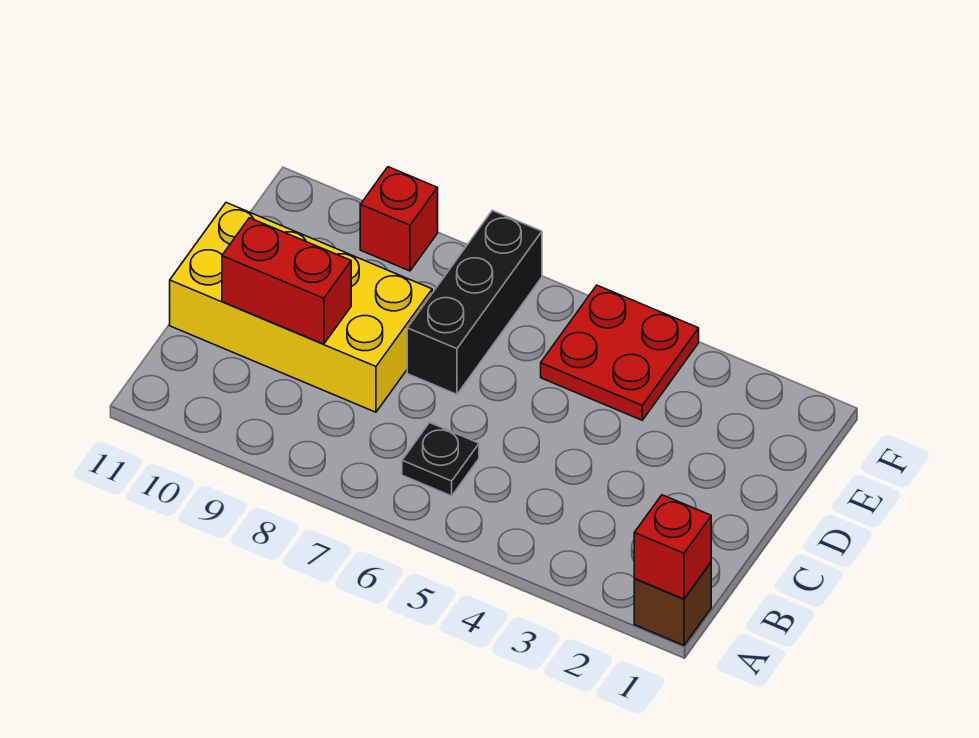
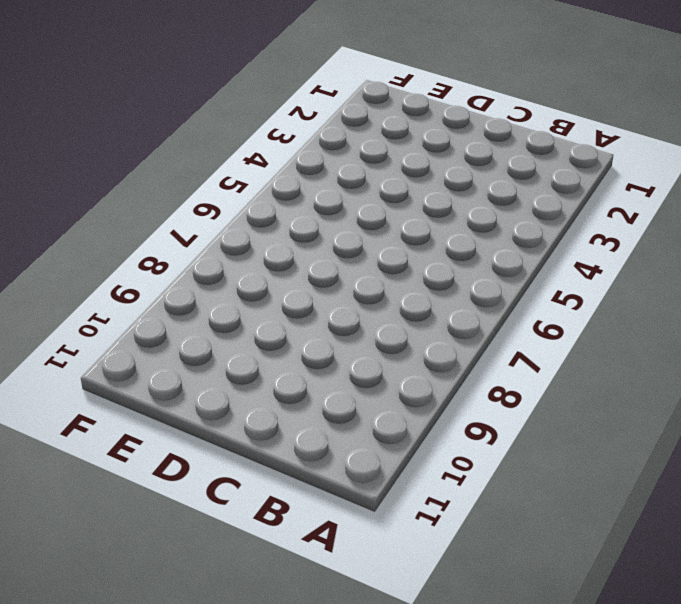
none -> brown brick A1 level 1
none -> black plate B6 level 1

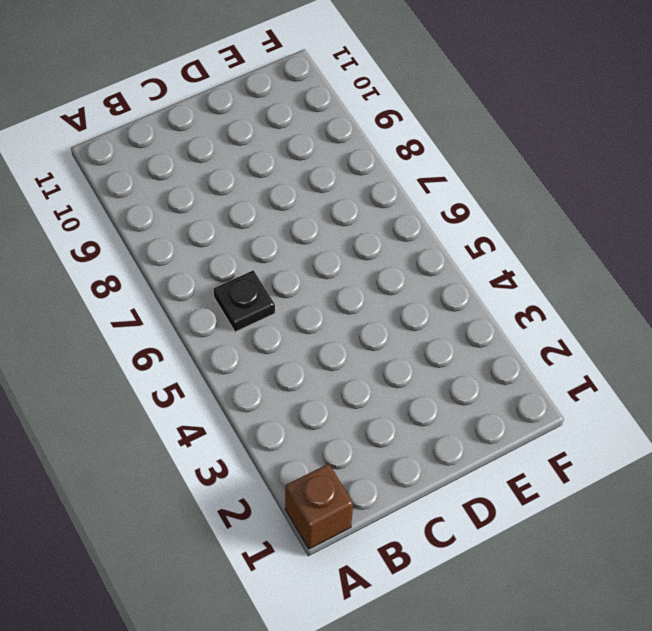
none -> yellow brick C8:D11 level 1
none -> black brick D7:F7 level 1

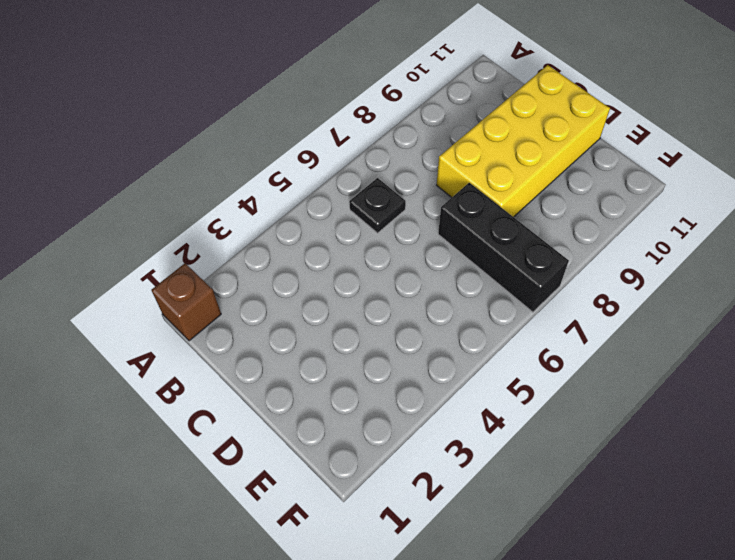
none -> red plate E4:F5 level 1
none -> red brick F9 level 1

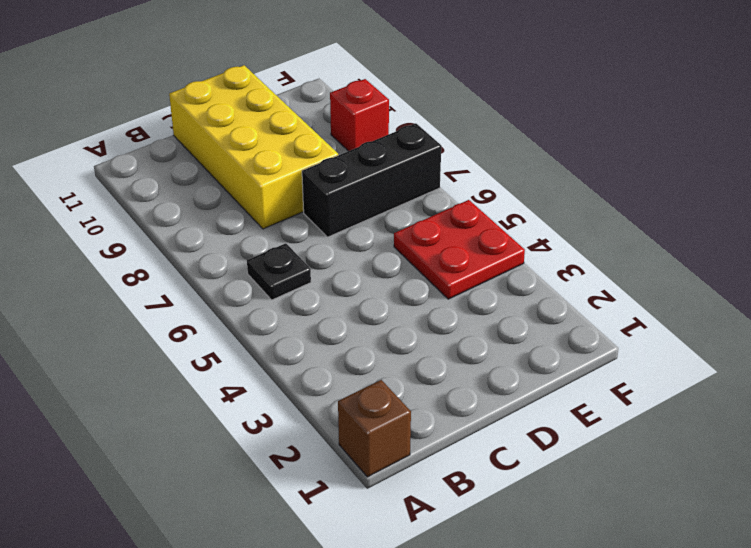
none -> red brick A1 level 2
none -> red brick C9:C10 level 2

